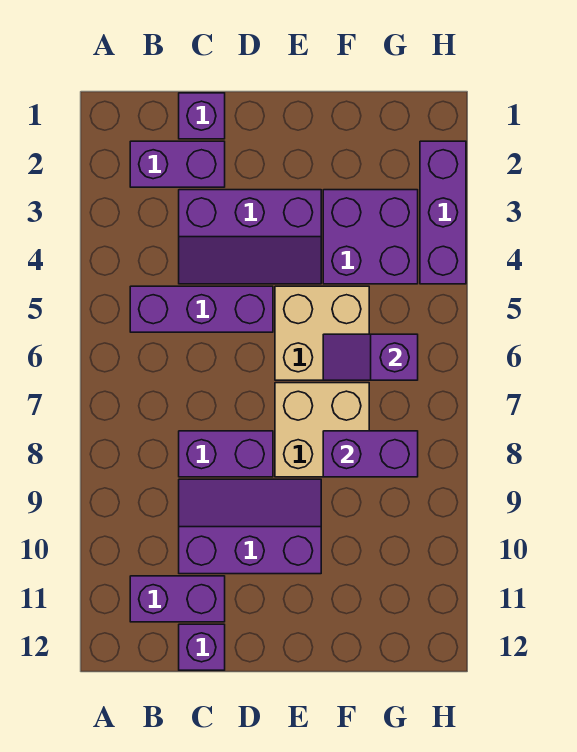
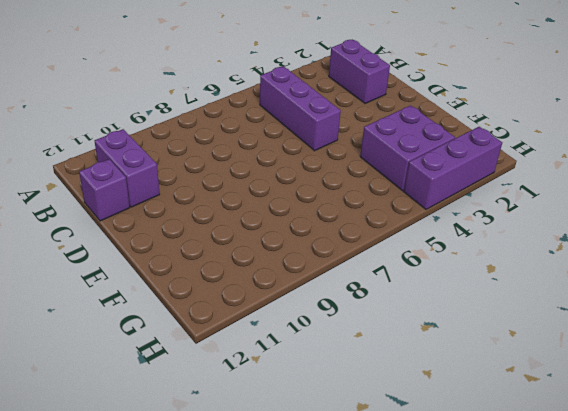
none -> purple brick C1 level 1
none -> purple slope C3:E4 level 1 top 3
none -> purple brick C8:D8 level 1

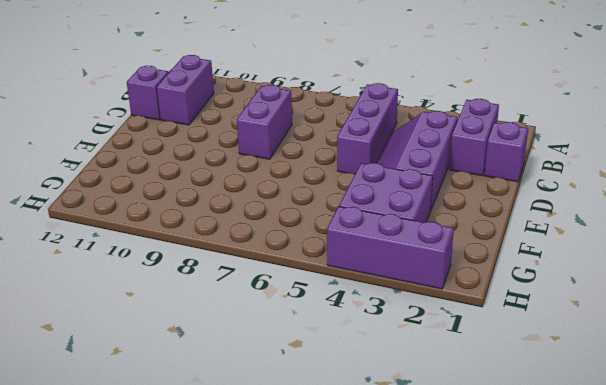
none -> purple slope C9:E10 level 1 top 10
none -> tan brick E5:F6 level 1
none -> tan brick E7:F8 level 1

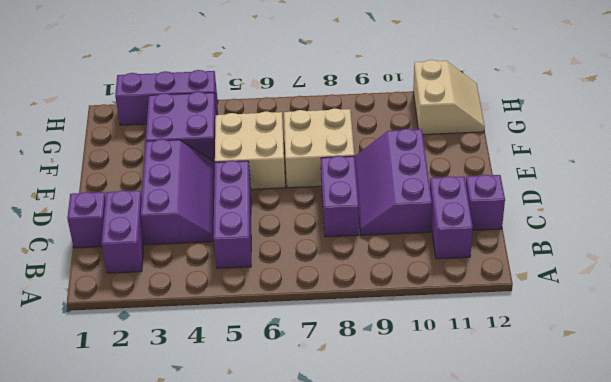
tan slope G11:H12 level 1 top 11 -> none
none -> purple slope F6:G6 level 2 top G
none -> purple brick F8:G8 level 2

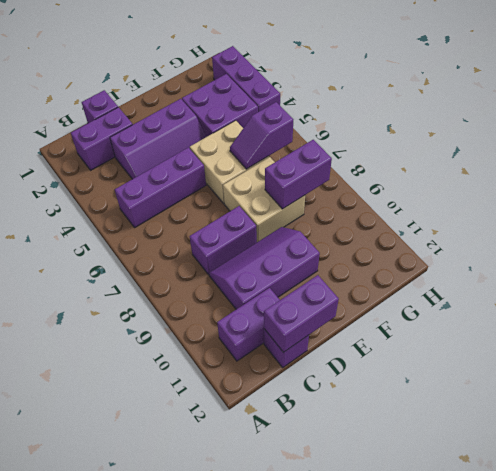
purple brick C12:D12 level 2 -> none

